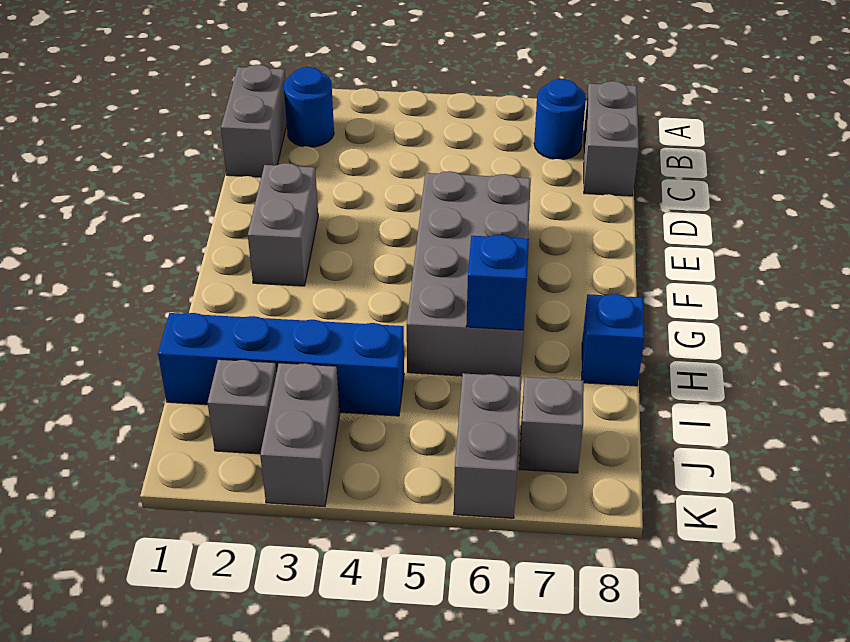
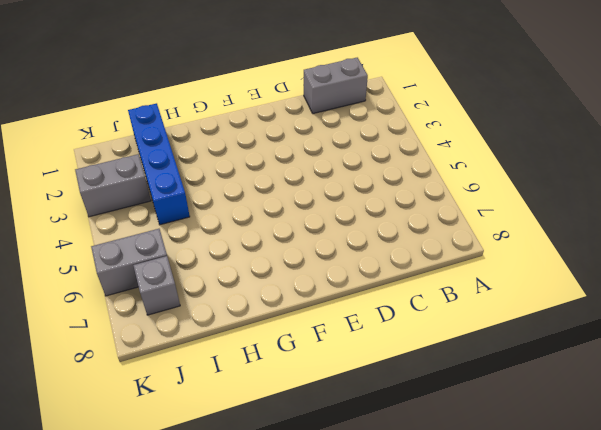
none -> blue round brick B2 level 1
none -> blue round brick B7 level 1
none -> grey brick B8:C8 level 1

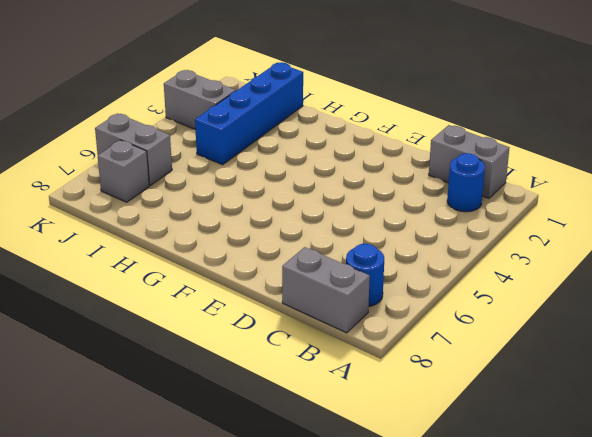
none -> grey brick E2:F2 level 1
none -> grey brick E5:H6 level 1
none -> blue brick H8 level 1

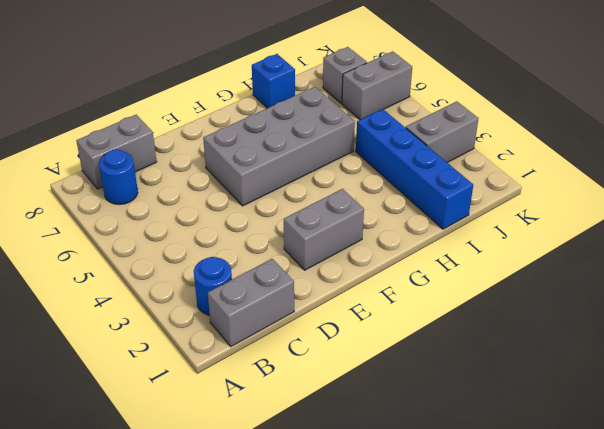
none -> grey brick J2 level 1
none -> blue brick H6 level 2

